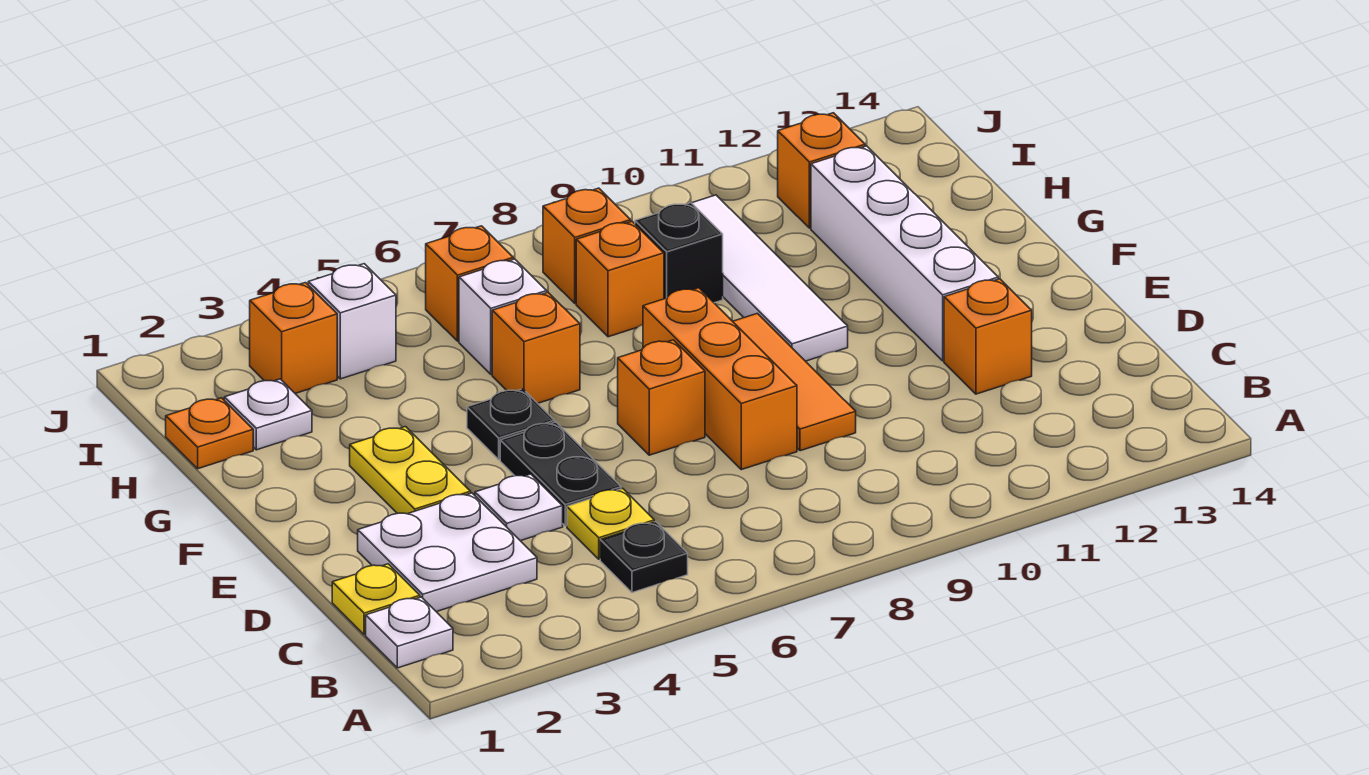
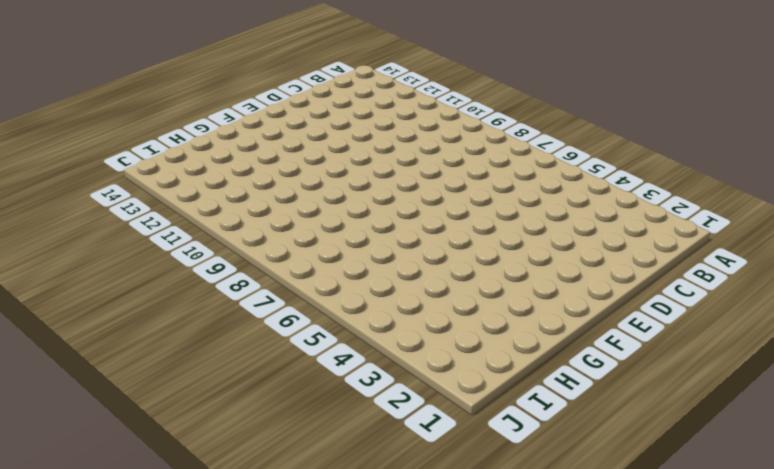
none -> white plate B1 level 1
none -> black plate B5 level 1
none -> yellow plate C1 level 1

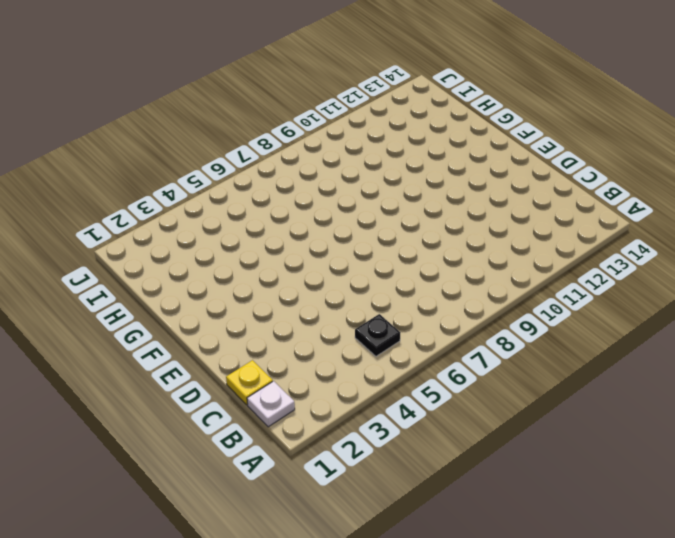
none -> white plate C2:D3 level 1
none -> yellow plate C5 level 1
none -> white plate D4 level 1

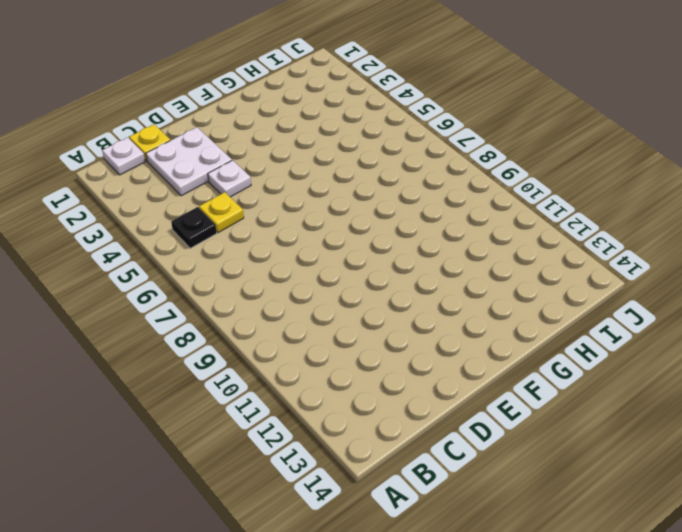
none -> black plate D5:E5 level 1
none -> orange brick D8:F8 level 1
none -> orange tile D9:F9 level 1

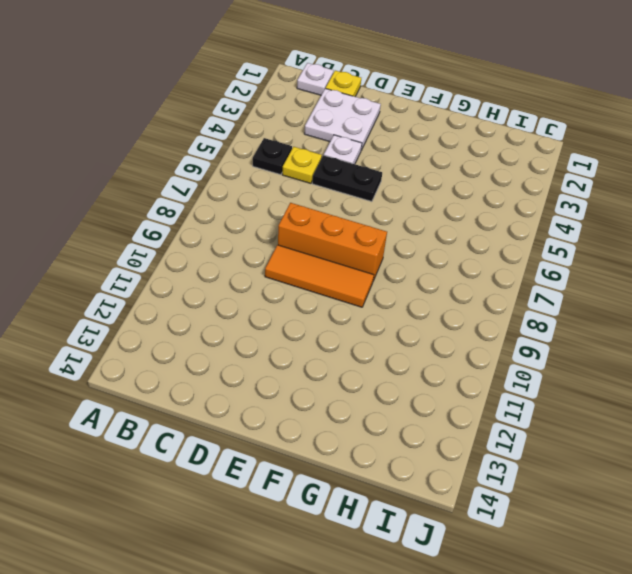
none -> orange brick D12 level 1
none -> yellow plate E3:F3 level 1
none -> orange brick E7 level 1

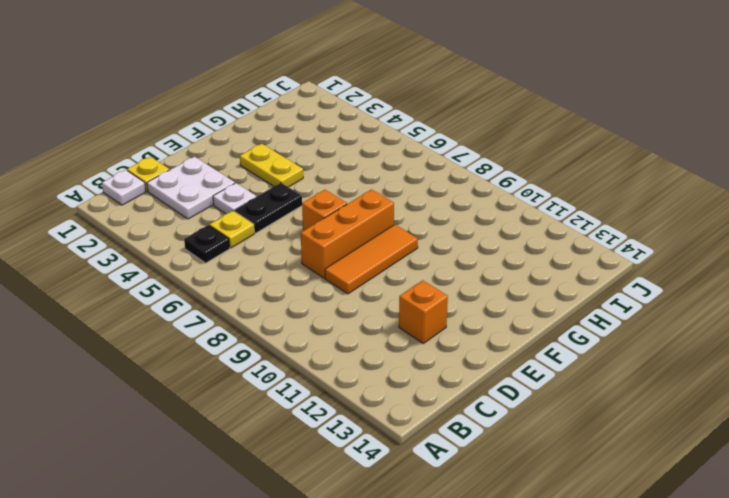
yellow plate F3:F4 level 1 -> yellow plate E3:F3 level 1
none -> white brick E12:H12 level 1
none -> black plate F5 level 1
none -> white tile F10:I10 level 1

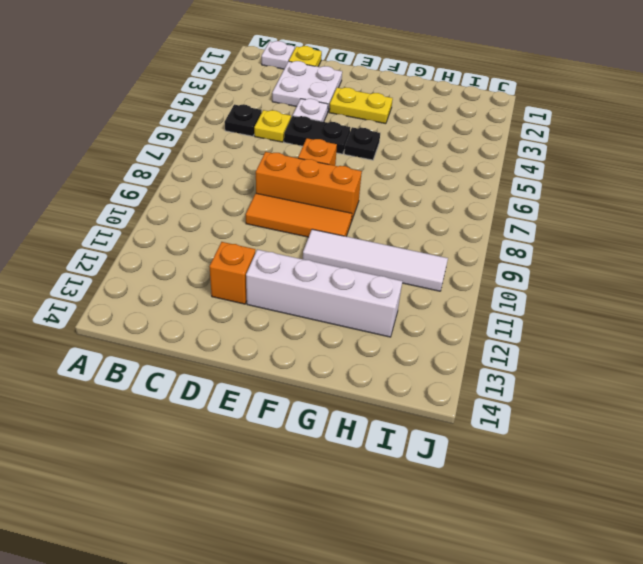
none -> orange brick G6 level 1
none -> orange plate H1 level 1
none -> white plate H2 level 1

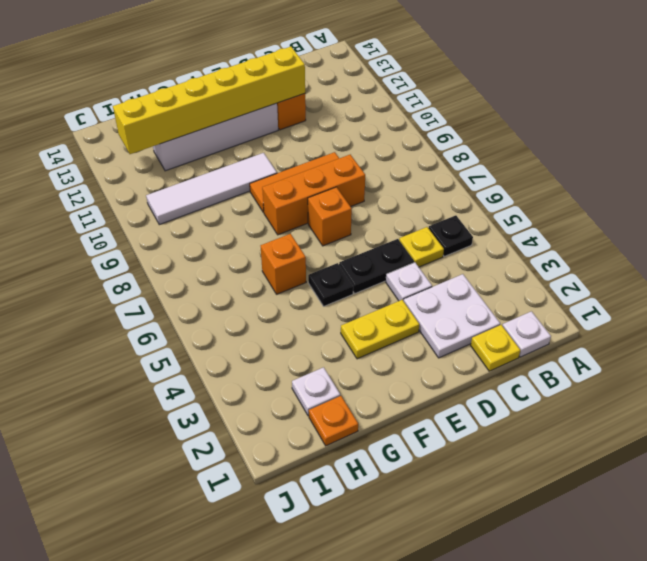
yellow brick D12:I12 level 2 -> none
none -> white brick H6 level 1
none -> orange brick H8 level 1
none -> black brick H9 level 1

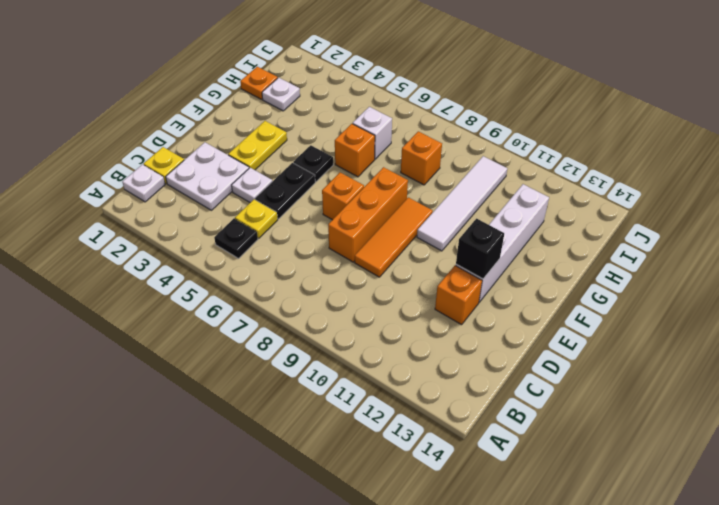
black brick E12 level 2 -> black brick H9 level 1
none -> orange brick I3 level 1
none -> white brick I4 level 1
none -> orange brick I6 level 1

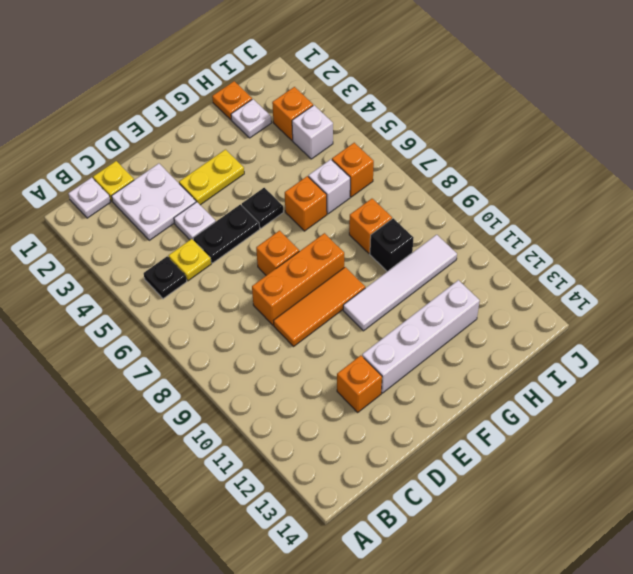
none -> orange brick I8 level 1
none -> orange brick I12 level 1

